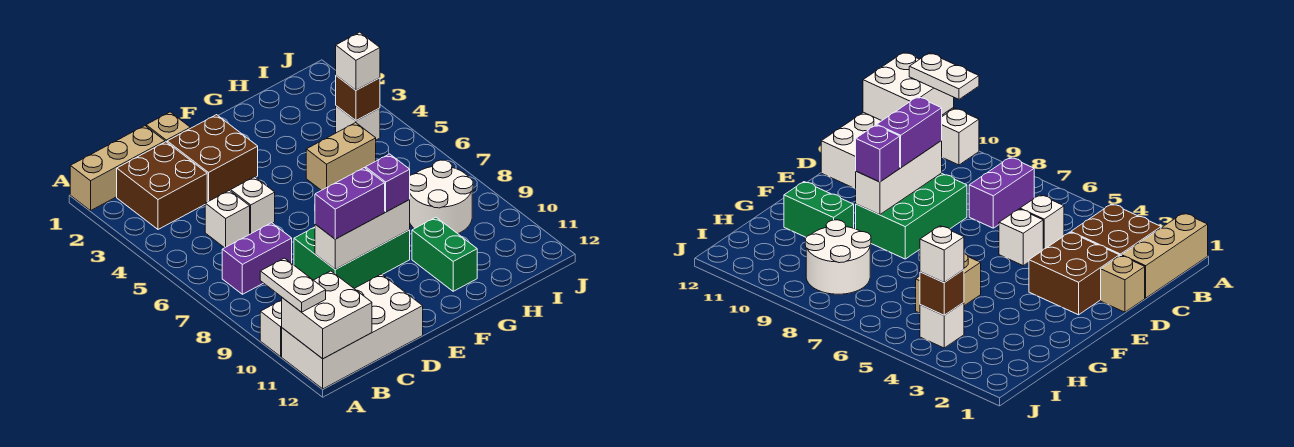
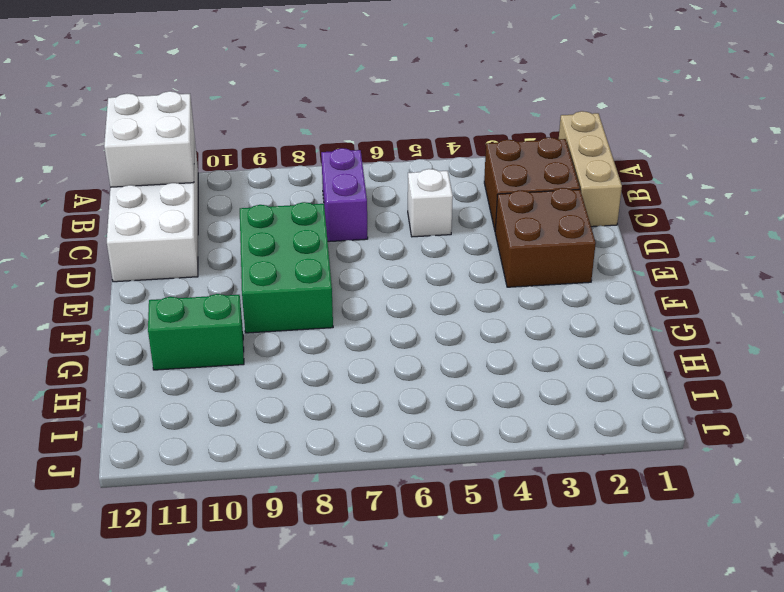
none -> white brick A10 level 1
none -> tan brick D1 level 1
none -> white brick D5 level 1

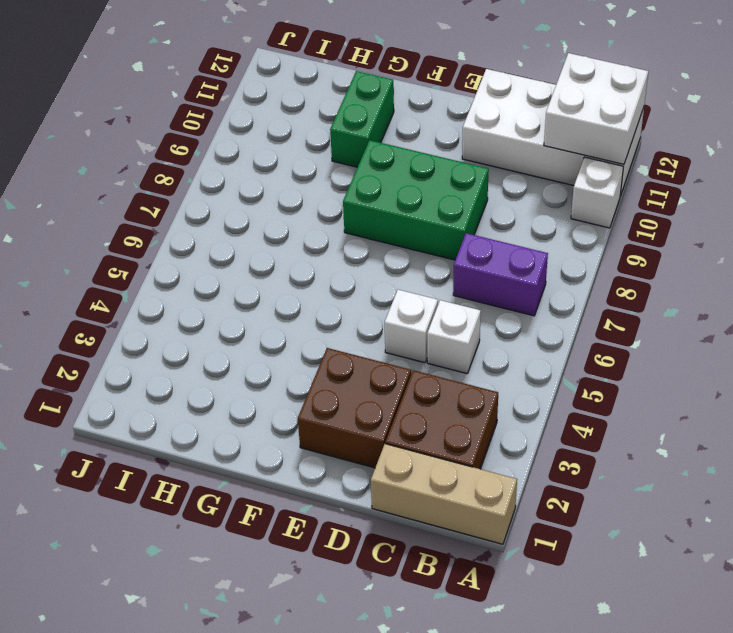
none -> tan brick D1 level 1
none -> tan brick G5:H5 level 1
none -> white round brick H8:I9 level 1

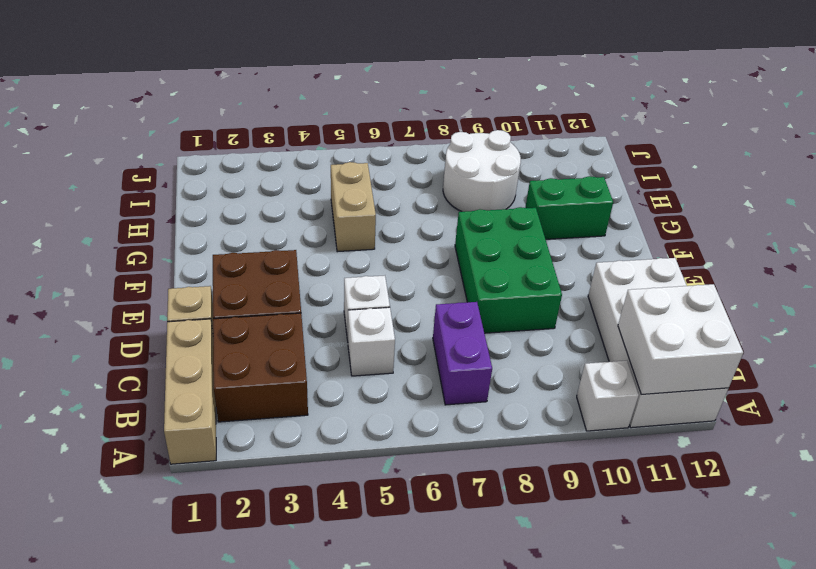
none -> white brick I4 level 1
none -> white brick D9:F9 level 2
none -> brown brick I4 level 2

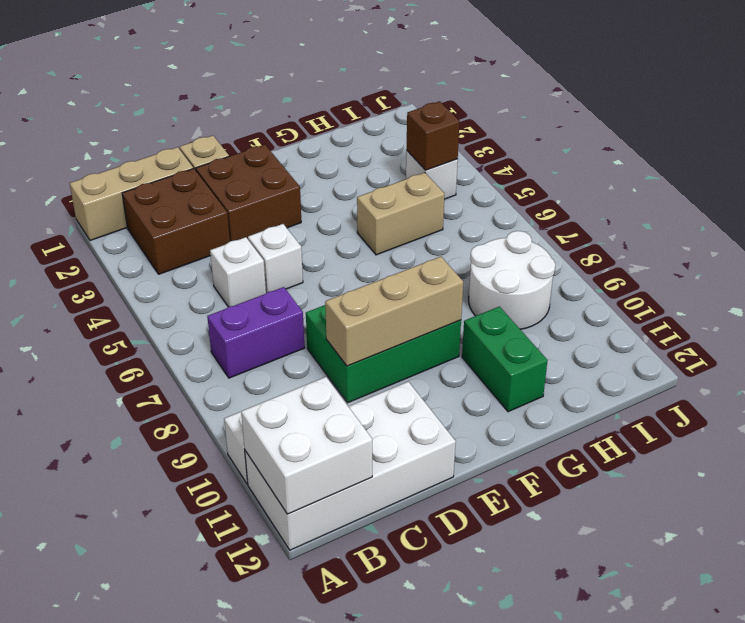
tan brick D9:F9 level 2 -> white brick D9:F9 level 2
none -> white plate A10:A11 level 3
none -> purple brick D9:E9 level 3
none -> purple brick F9 level 3

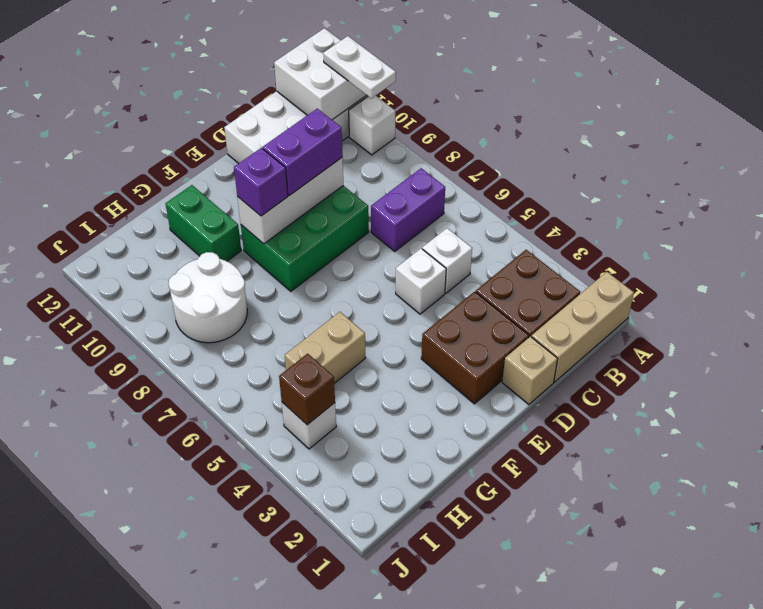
none -> white brick I4 level 3

